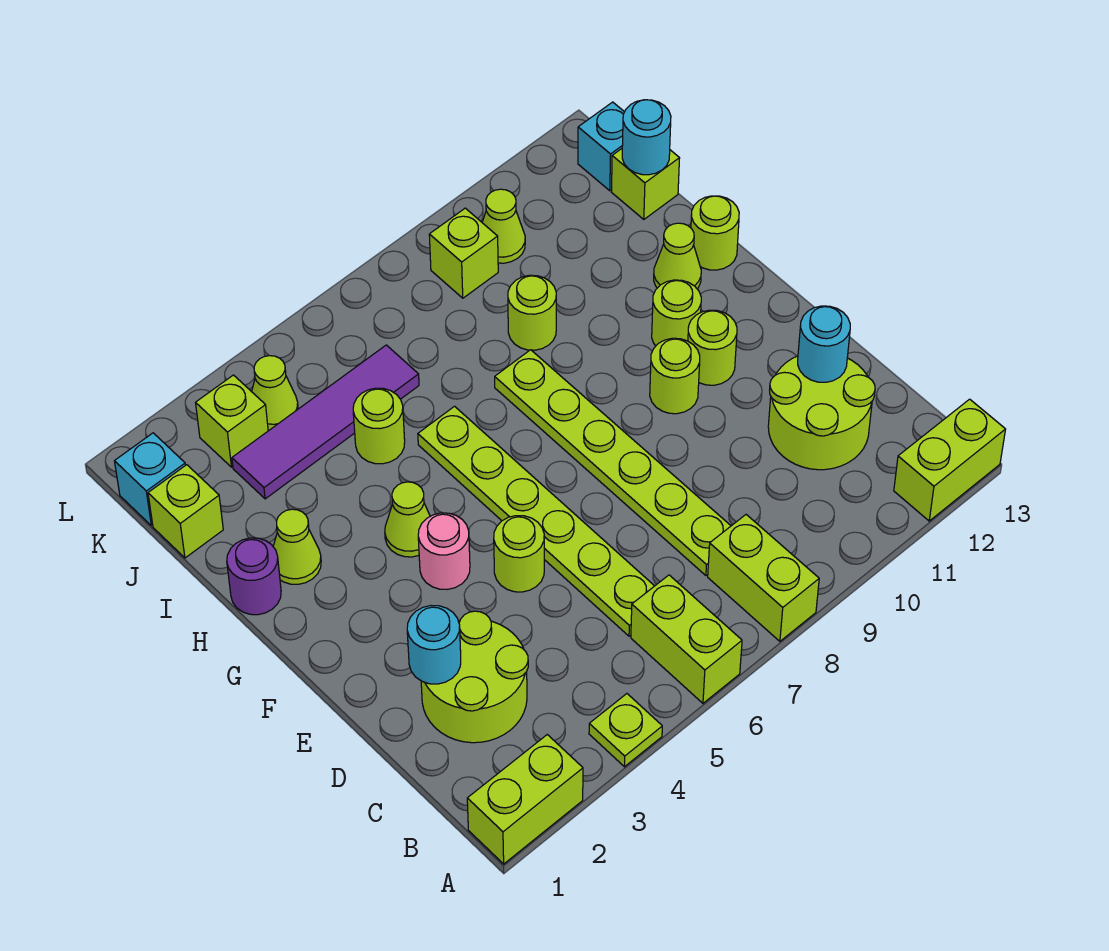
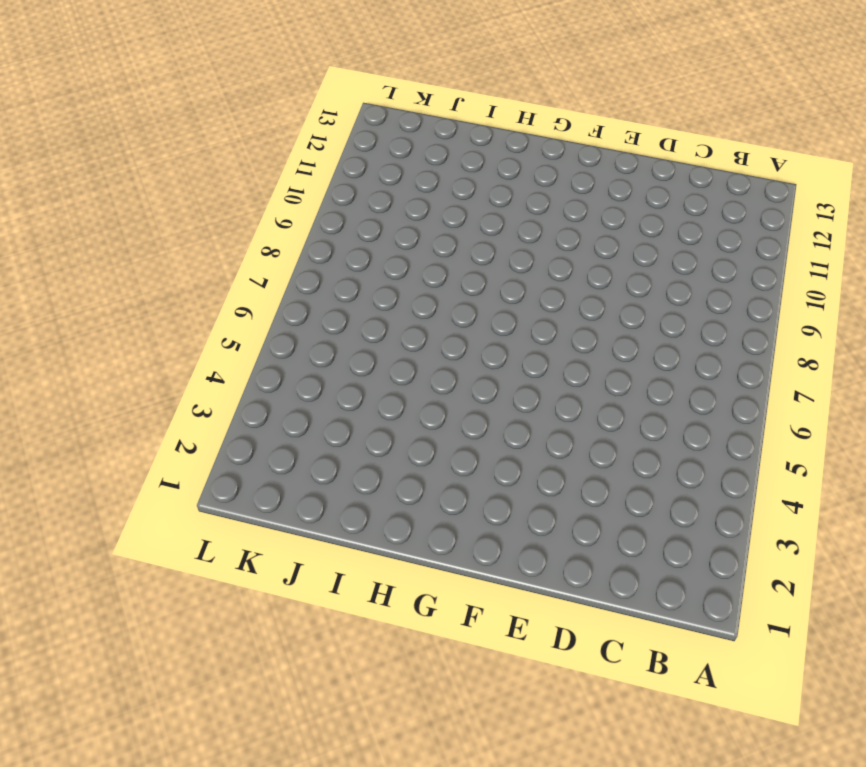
none -> lime brick A1:A2 level 1
none -> lime plate A4 level 1
none -> lime brick A6:B6 level 1
none -> lime brick A8:B8 level 1

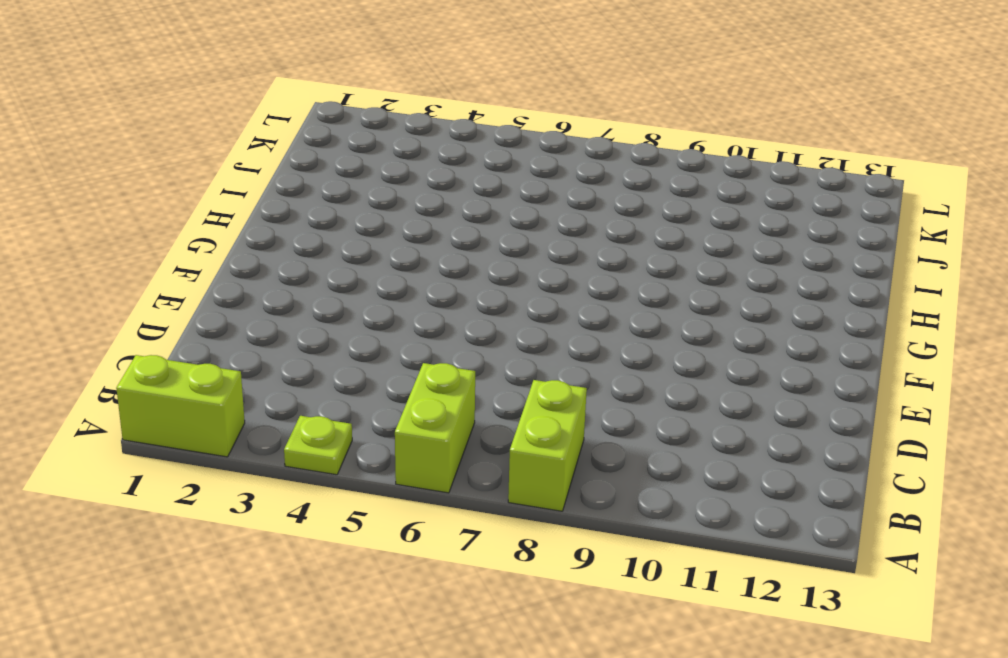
none -> lime brick A12:A13 level 1
none -> lime round brick C2:D3 level 1
none -> lime plate C6:H6 level 1
none -> lime plate C8:H8 level 1

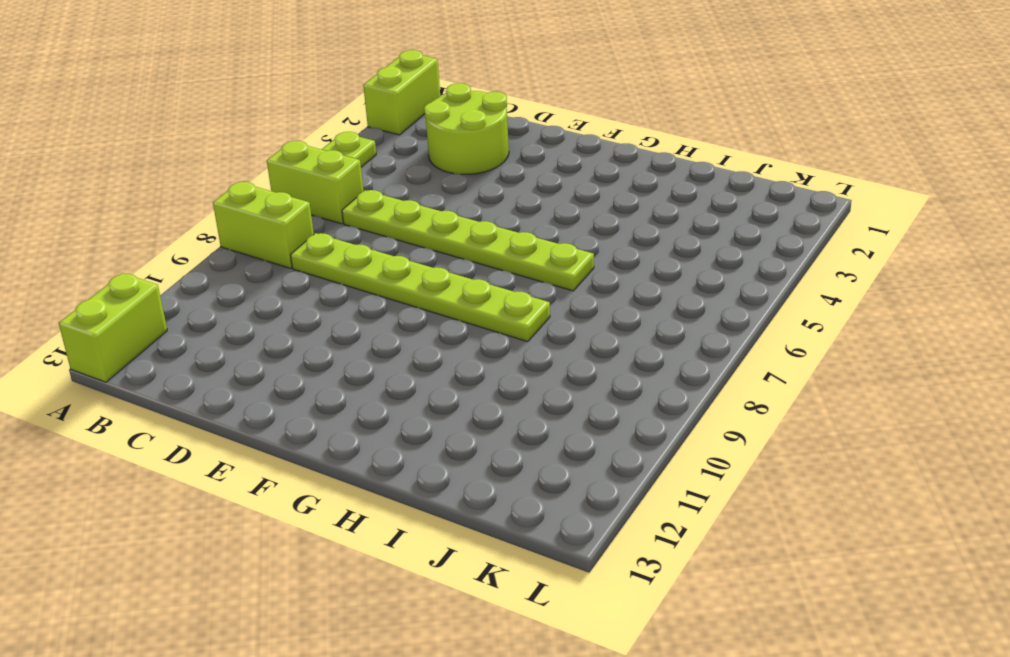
none -> lime round brick C11:D12 level 1
none -> lime round brick E5 level 1
none -> pink round brick F4 level 1
none -> lime round brick F10 level 1

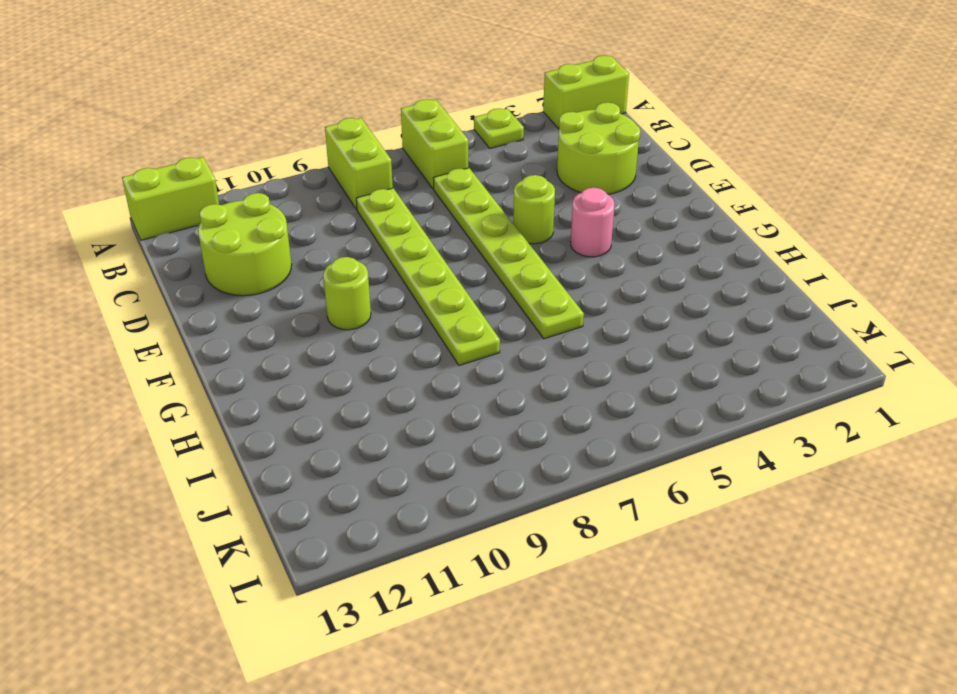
none -> lime round brick F11 level 1
none -> lime cone G4 level 1
none -> lime round brick G11 level 1
none -> purple round brick H1 level 1

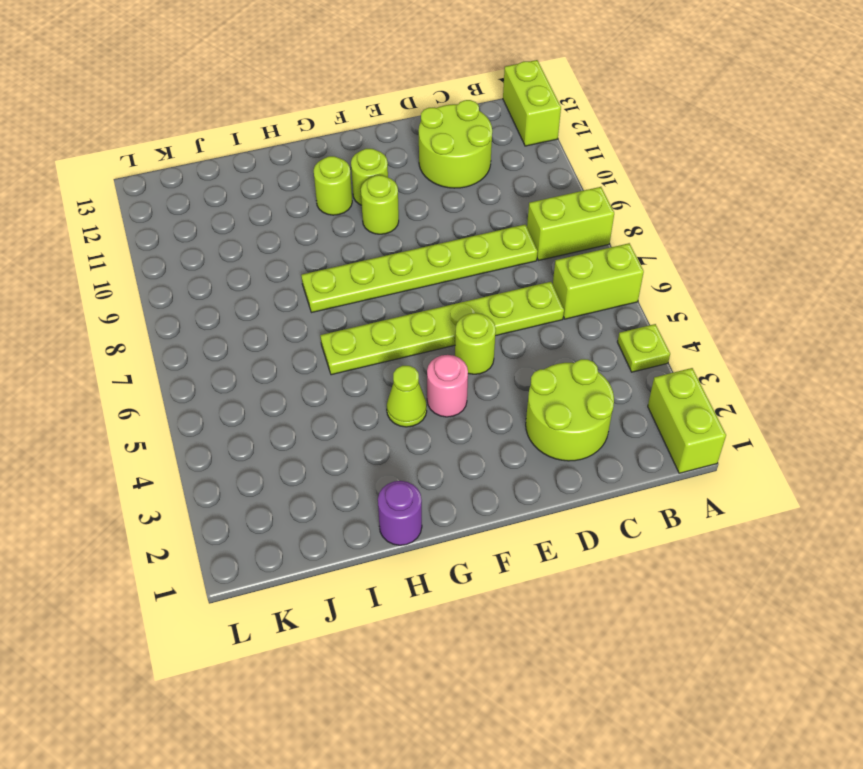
none -> lime cone H2 level 1
none -> lime cone H12 level 1
none -> lime round brick H13 level 1
none -> lime round brick I5 level 1

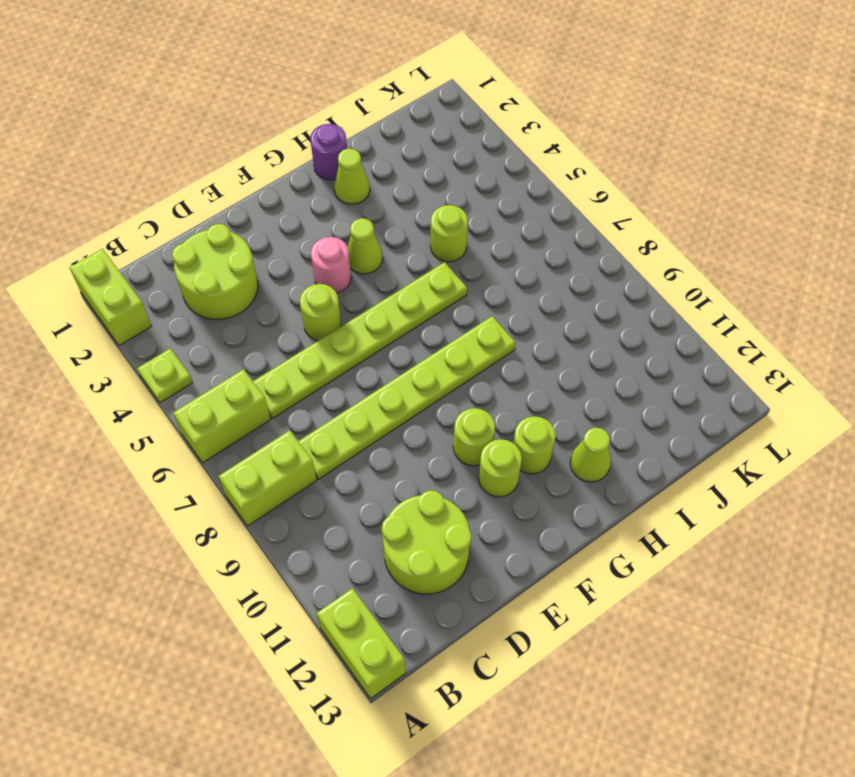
none -> lime round brick H13 level 1
none -> lime round brick I9 level 1
none -> lime brick J1 level 1
none -> purple tile J3:J6 level 1

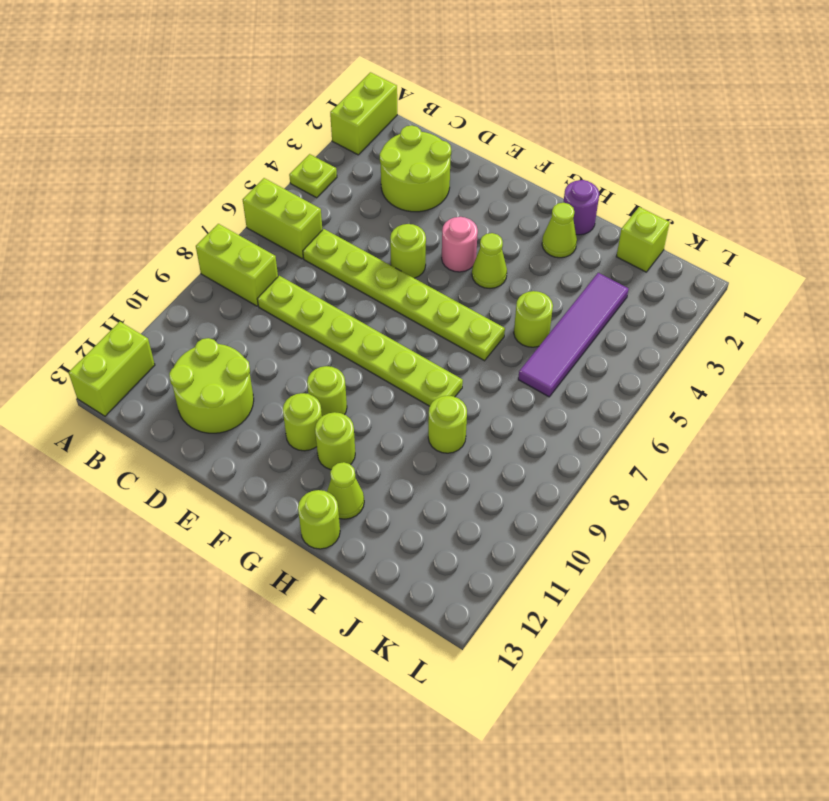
none -> lime brick J13 level 1
none -> cyan brick K1 level 1
none -> lime brick K3 level 1
none -> lime cone K4 level 1

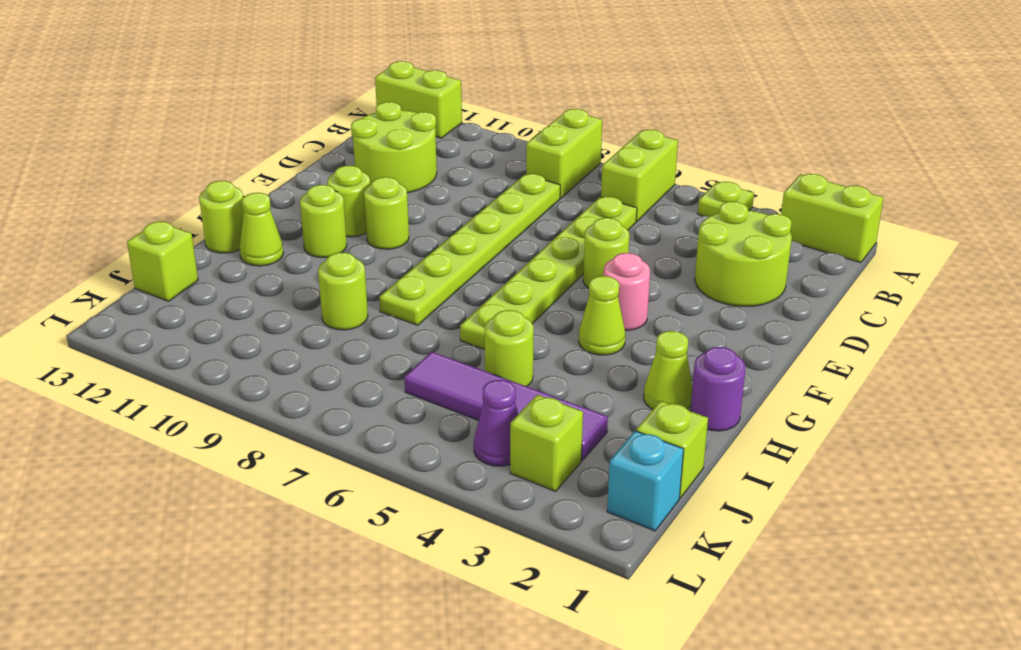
purple cone K4 level 1 -> lime cone K4 level 1
none -> lime brick K9 level 1
none -> lime cone K10 level 1
none -> cyan brick K13 level 1
none -> cyan round brick D2 level 2

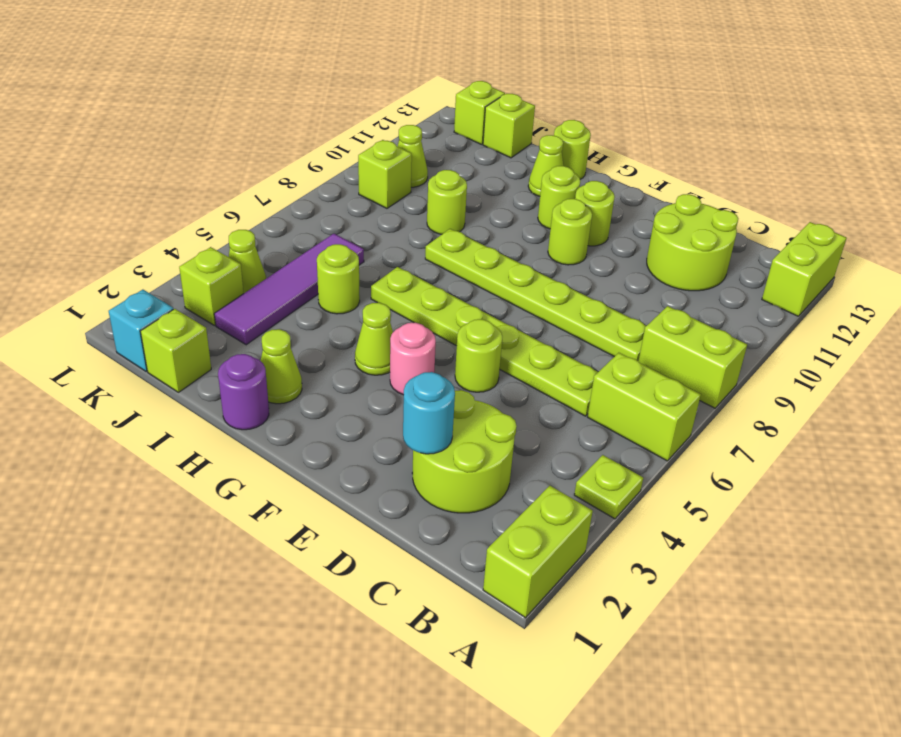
lime brick K13 level 1 -> cyan brick K13 level 1
none -> cyan round brick D12 level 2
none -> cyan round brick J13 level 2

